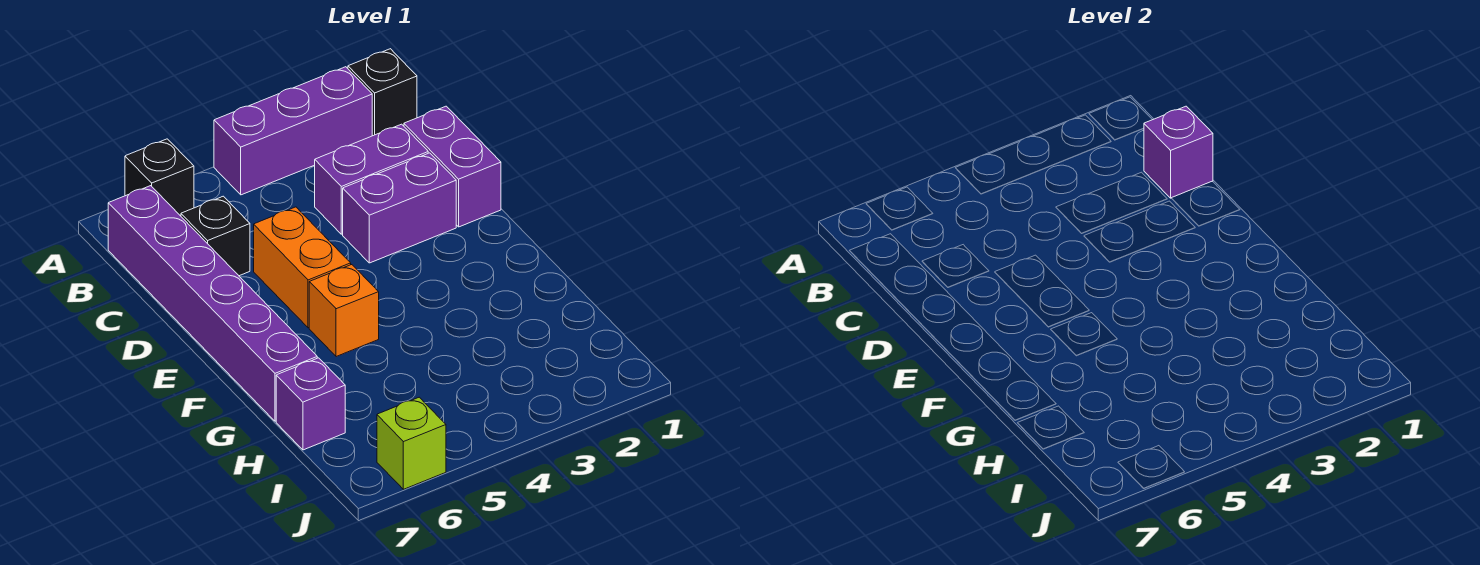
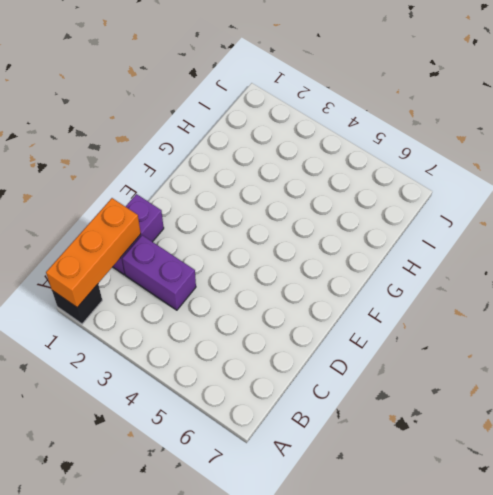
orange brick A1:C1 level 2 -> purple brick C1 level 2
none -> purple brick A2:A4 level 1
none -> black brick A6 level 1
none -> purple brick B7:G7 level 1

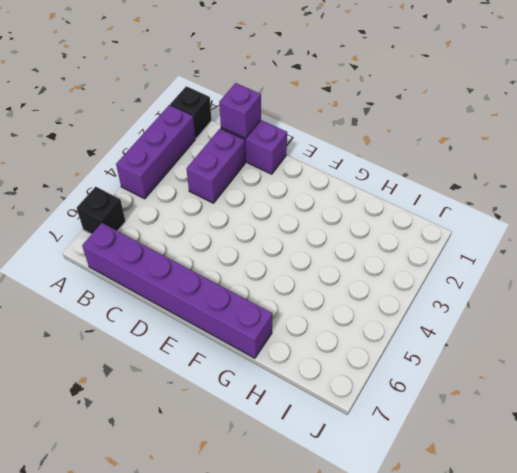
none -> black brick C6 level 1
none -> purple brick D2:D3 level 1
none -> orange brick D5:E5 level 1

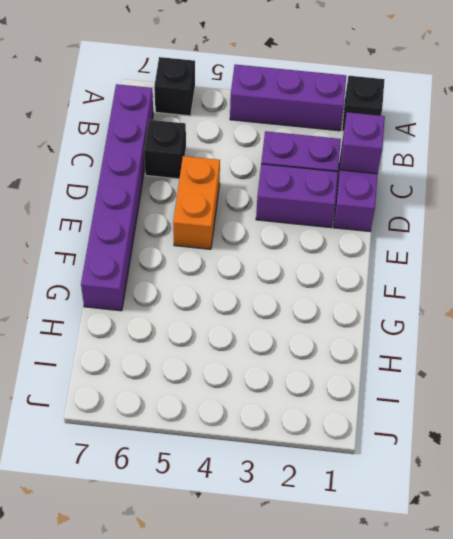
none -> orange brick F5 level 1
none -> purple brick H7 level 1
none -> lime brick J6 level 1

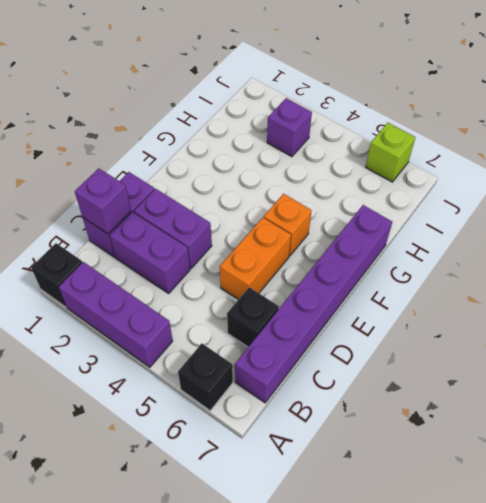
purple brick I3 level 1 -> purple brick H7 level 1

